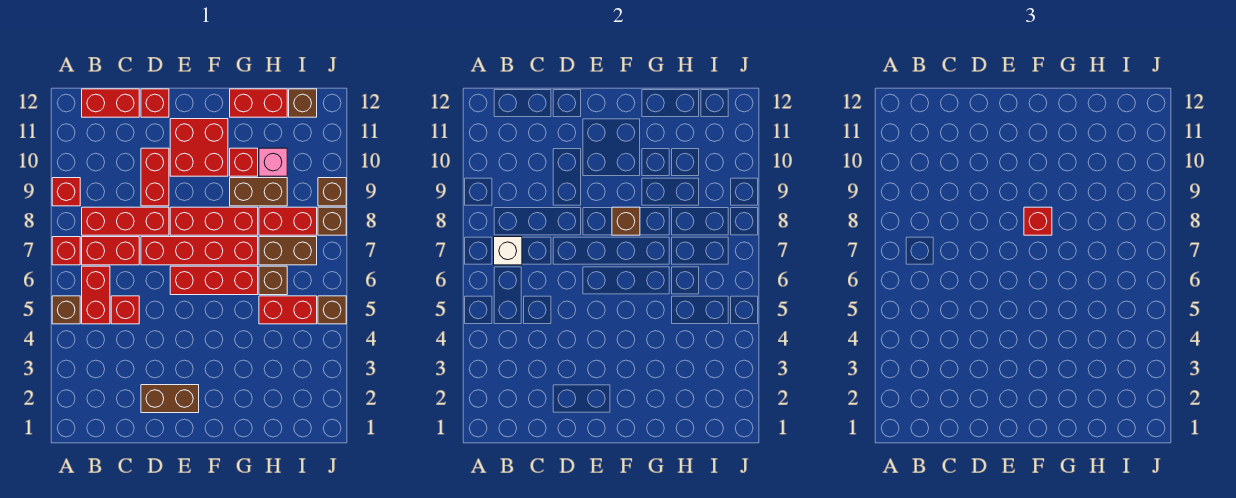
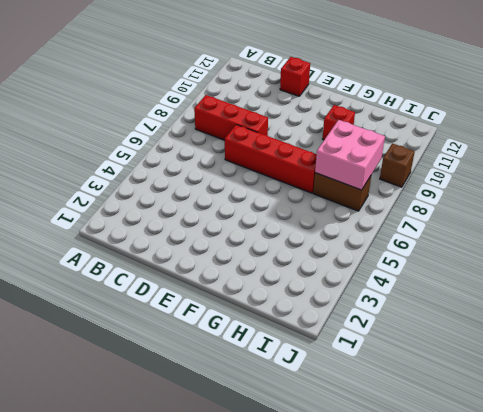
pink brick H7:I8 level 2 -> none
none -> brown brick A5 level 1
none -> red brick A7 level 1
none -> red brick A9 level 1
none -> red brick B5:B6 level 1

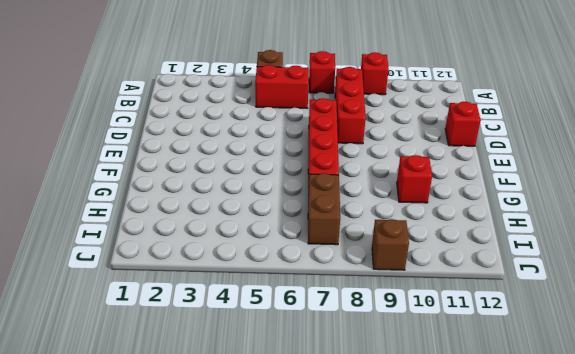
none -> red brick B7:C7 level 1
none -> red brick B12:C12 level 1
none -> red brick C5 level 1
none -> brown brick D2:E2 level 1

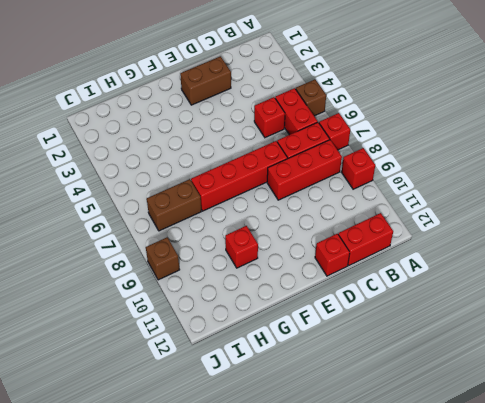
none -> red brick D9:D10 level 1
none -> red brick E6:G6 level 1
none -> red brick E8:G8 level 1
none -> red brick E10:F11 level 1

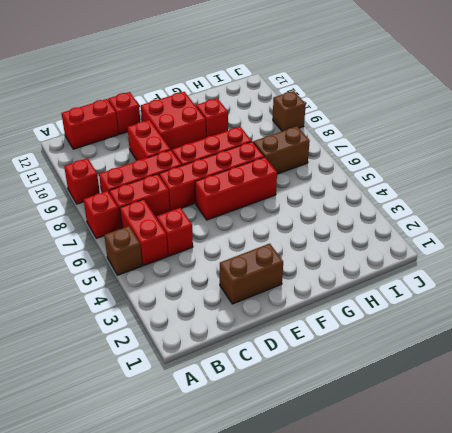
none -> brown brick G9:H9 level 1
none -> red brick G12:H12 level 1
none -> red brick H5:I5 level 1
none -> brown brick H6 level 1

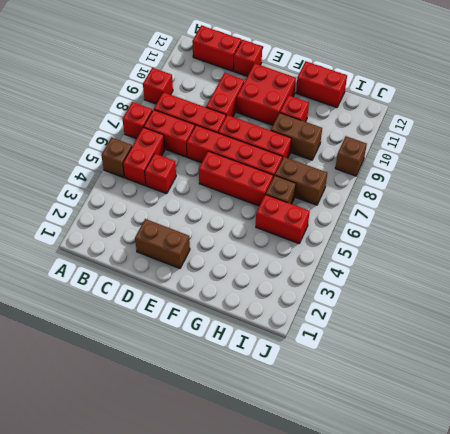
none -> red brick H8:I8 level 1
none -> pink brick H10 level 1
none -> brown brick I12 level 1
none -> brown brick J5 level 1

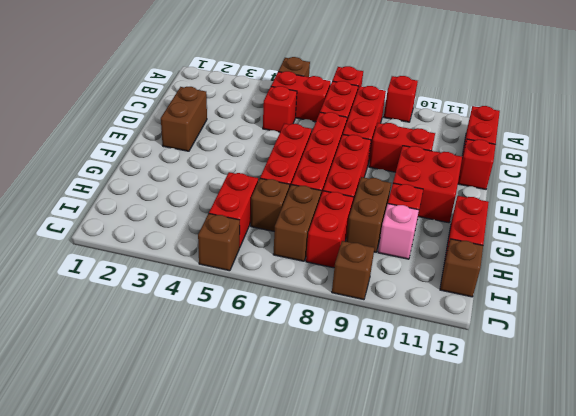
none -> brown brick J8 level 1
none -> white brick B7 level 2
none -> brown brick F8 level 2
none -> red brick F8 level 3

